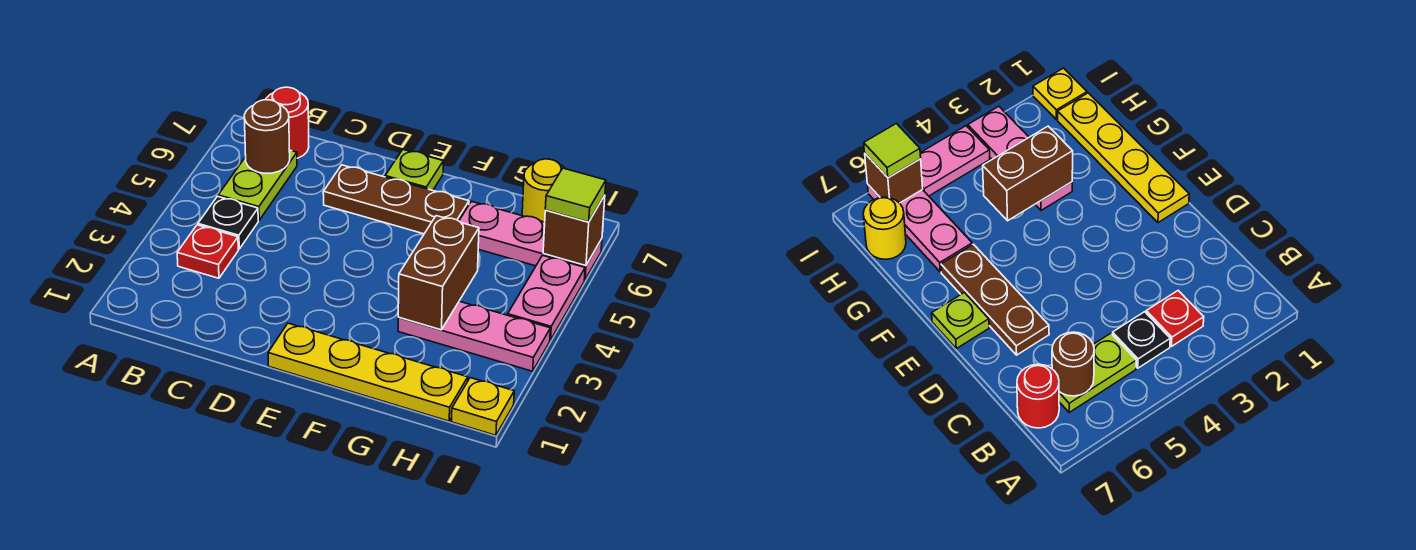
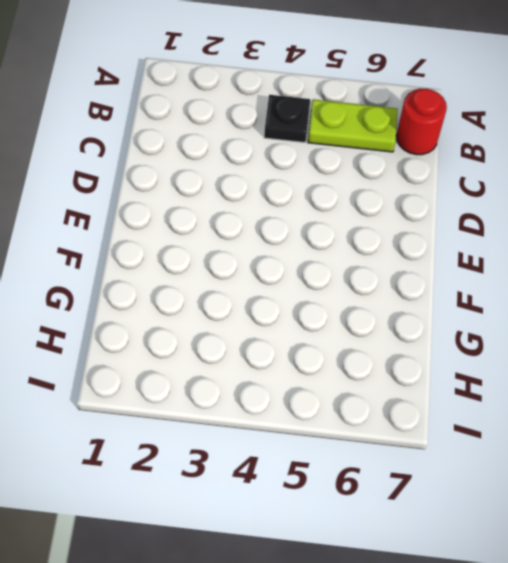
none -> red plate B3 level 1
none -> brown plate D6:F6 level 1
none -> yellow plate E1:H1 level 1

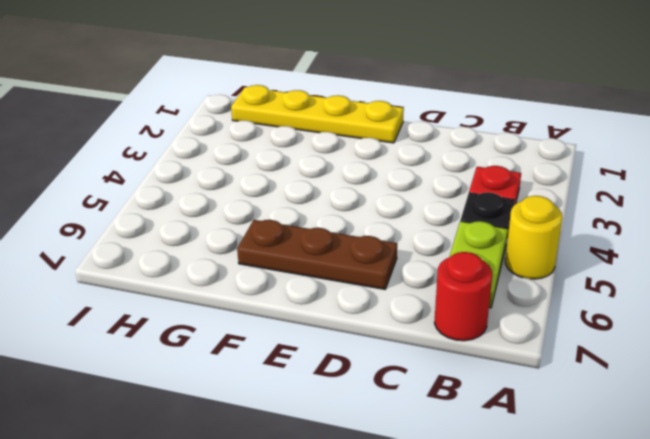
yellow round brick A5 level 1 -> yellow round brick H7 level 1
none -> lime plate E7 level 1
none -> pink plate G3:I3 level 1
none -> pink plate G6:I6 level 1

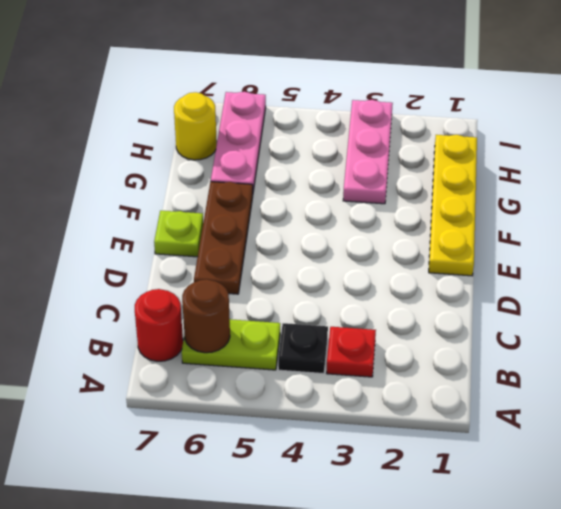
none -> yellow plate I1 level 1
none -> pink plate I4:I5 level 1
none -> brown brick G3:G4 level 2

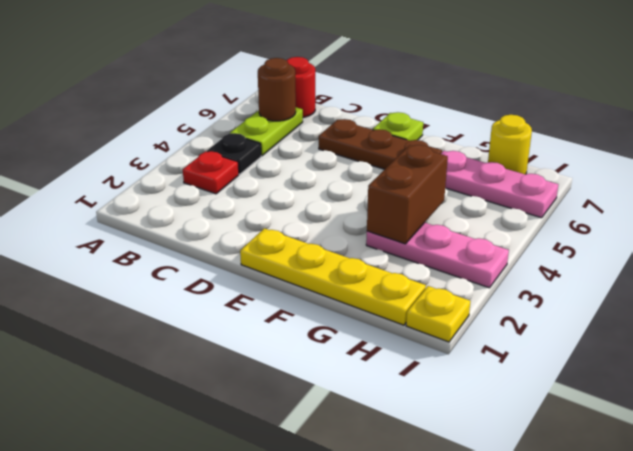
none -> pink plate I4:I5 level 1
none -> brown brick I6 level 2
none -> lime tile I6 level 3

